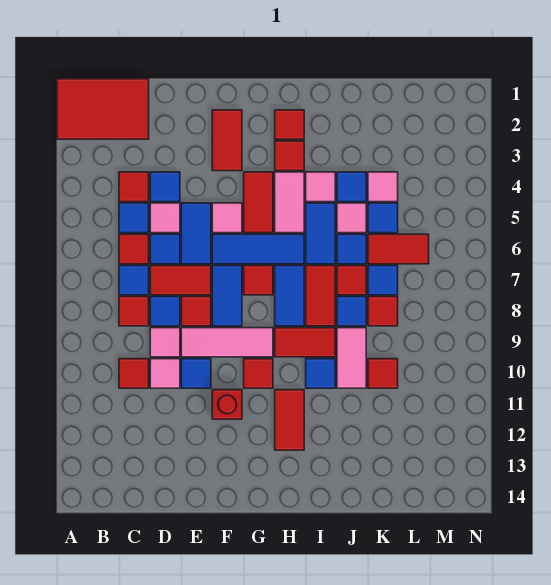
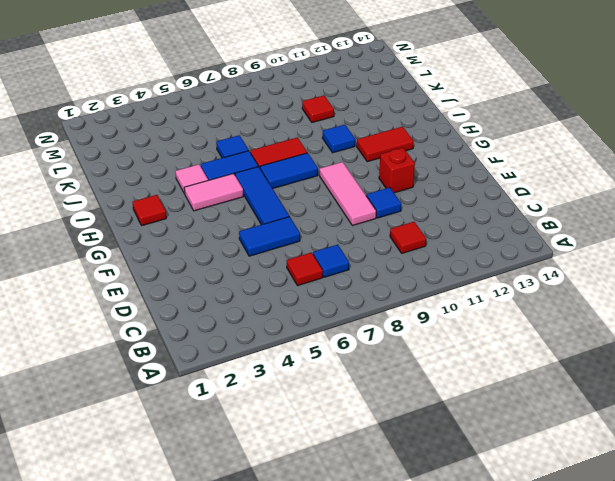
none -> red tile A1:C2 level 1
none -> red tile C4 level 1
none -> blue tile C5 level 1
none -> red tile C8 level 1

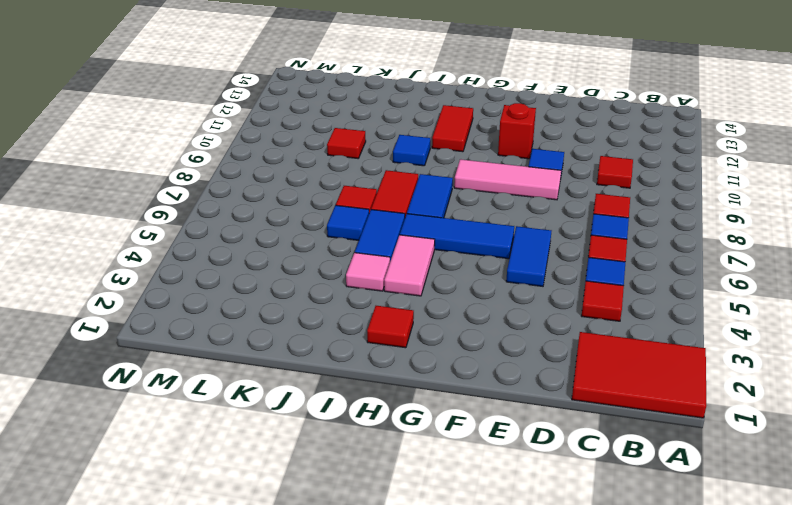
none -> blue tile D4 level 1
none -> pink tile D5 level 1
none -> blue tile D6 level 1
none -> red tile D7:E7 level 1

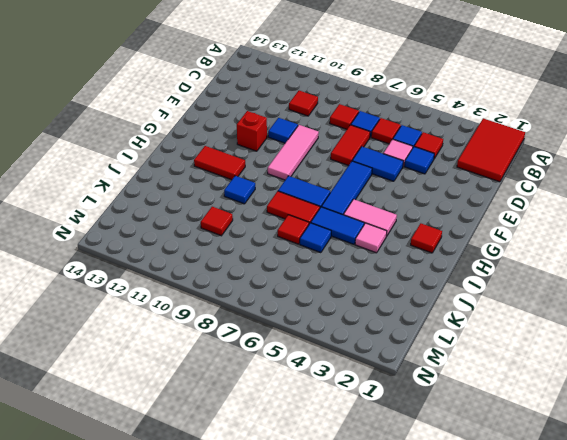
none -> blue tile D6 level 1
none -> blue tile D8 level 1
none -> pink tile D9 level 1
none -> pink tile D10 level 1

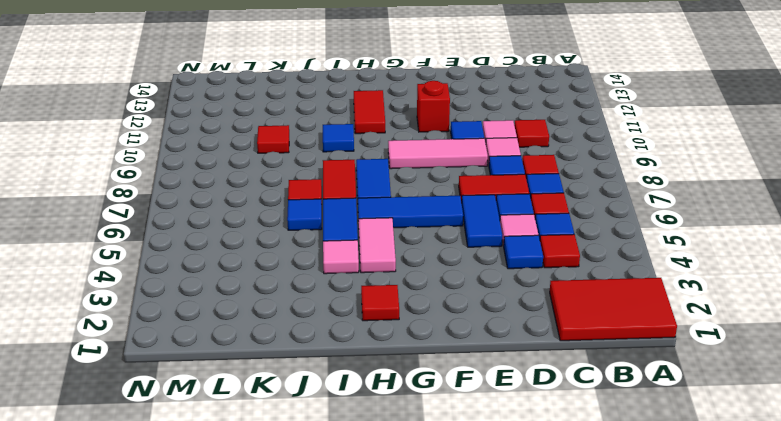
none -> red tile E8 level 1
none -> red tile F2:F3 level 1
none -> pink tile F5 level 1
none -> blue tile F7:F8 level 1

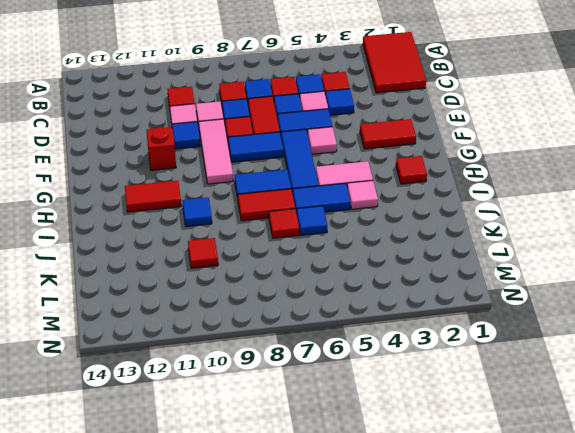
none -> red tile G4:G5 level 1
none -> red tile G7 level 1
none -> red tile G10 level 1
none -> red tile H3 level 1

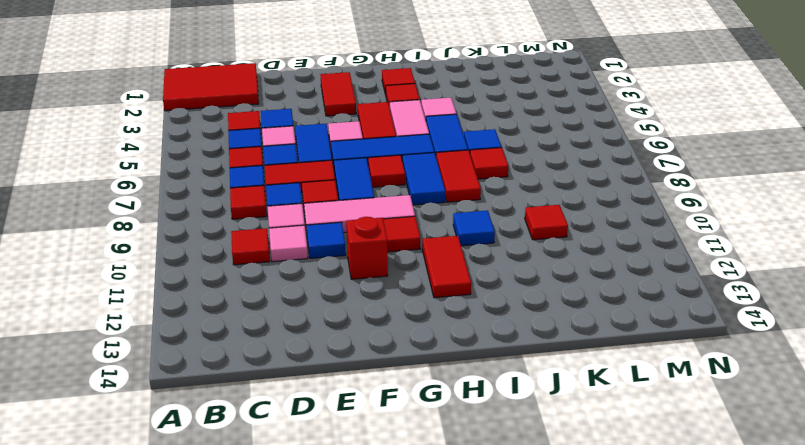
none -> red tile H9:I9 level 1
none -> blue tile J4 level 1
none -> pink tile J5 level 1
none -> blue tile J8 level 1

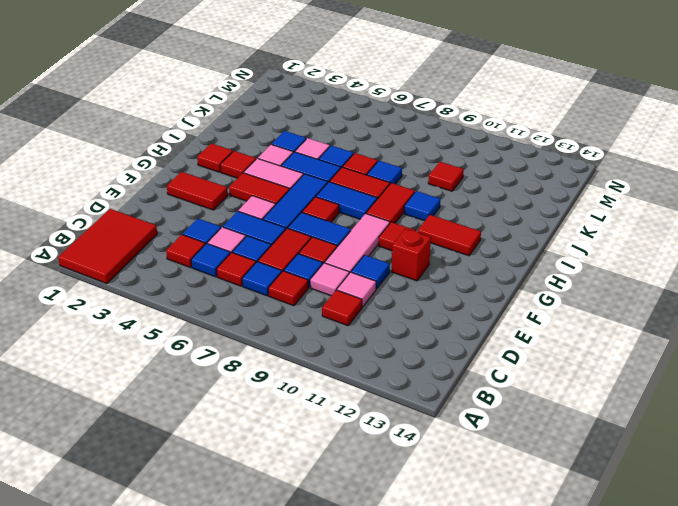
none -> pink tile J9:J10 level 1
none -> pink tile K4 level 1
none -> blue tile K5 level 1
none -> red tile K6:L6 level 1

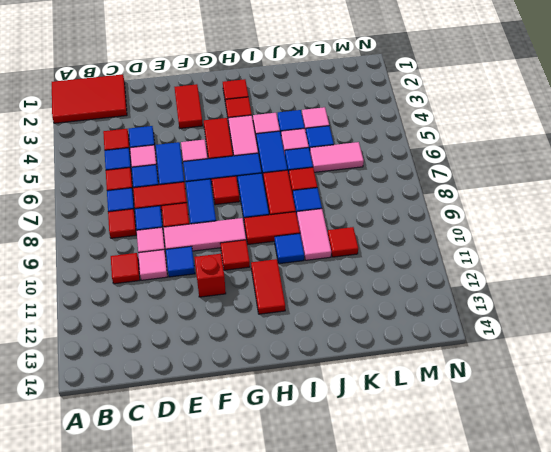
pink tile K6:L6 level 1 -> red tile K6:L6 level 1
none -> blue tile K7 level 1
none -> red tile K8 level 1

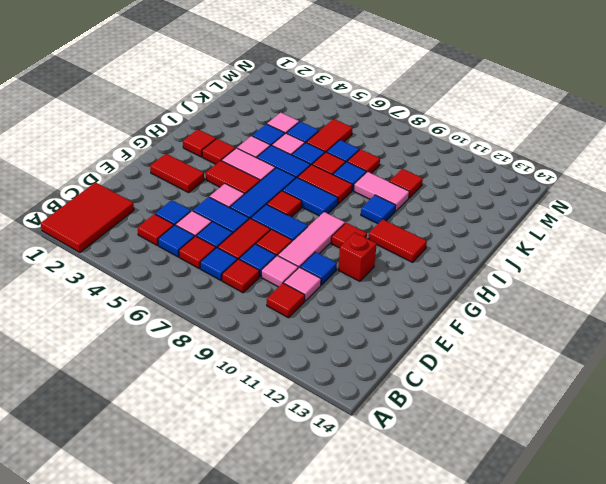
none -> red tile H9:I9 level 1

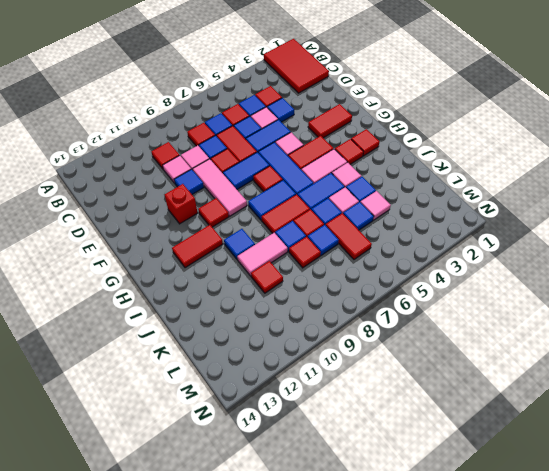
none -> red tile H9:I9 level 1

